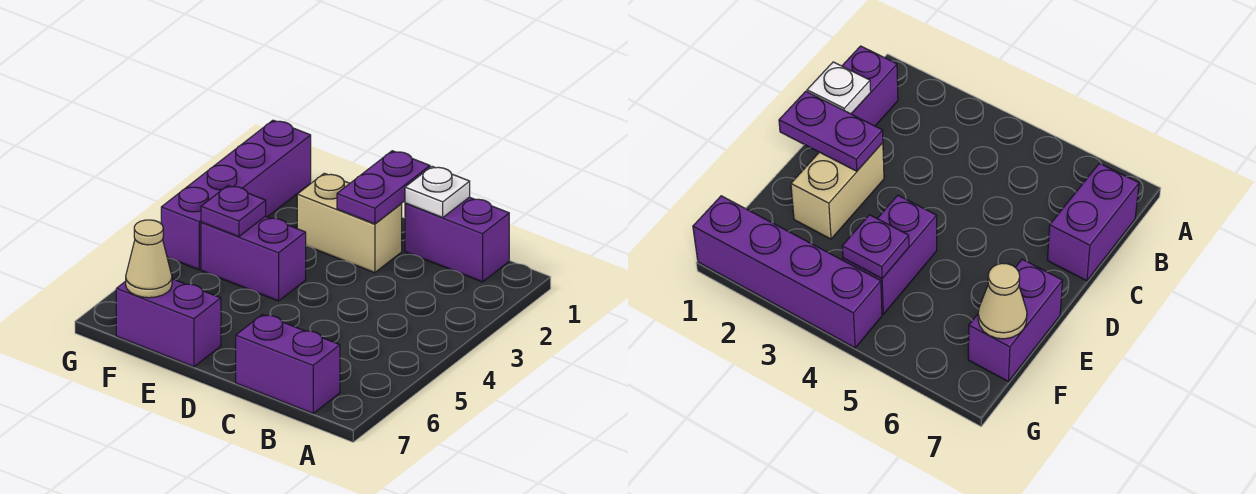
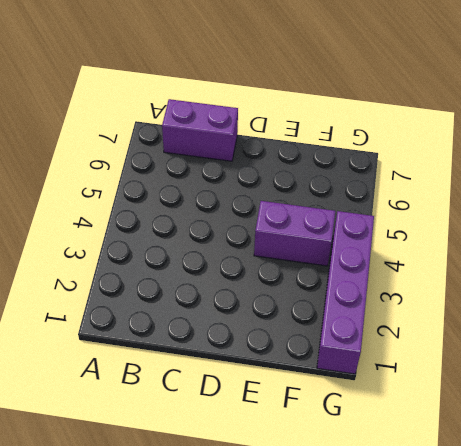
none -> purple brick B1:C1 level 1
none -> tan brick D2:E2 level 1

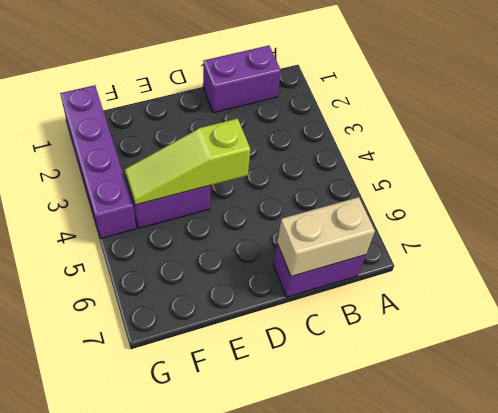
tan brick B7:C7 level 2 -> tan brick D2:E2 level 1
lime slope D4:F4 level 2 top D -> purple plate F4 level 2
none -> purple brick E7:F7 level 1
none -> white plate C1 level 2

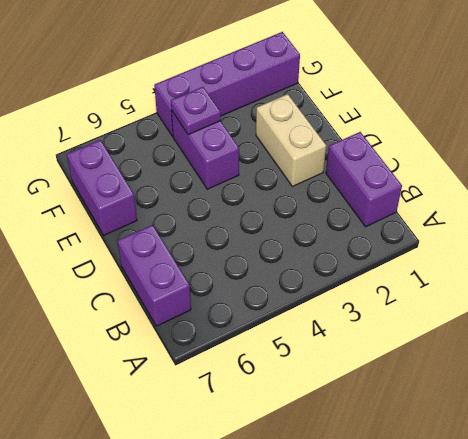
none -> white plate C1 level 2
none -> purple plate D1:D2 level 2

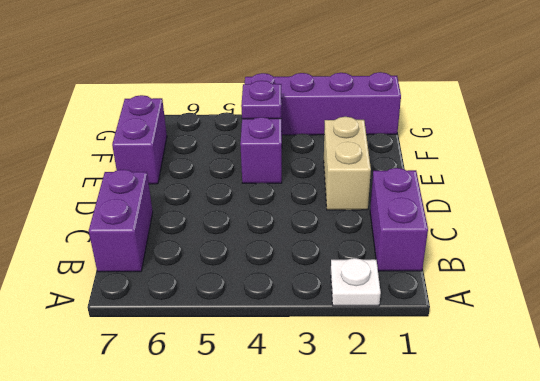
white plate A2 level 1 -> white plate C1 level 2
none -> purple plate D1:D2 level 2
none -> tan cone F7 level 2

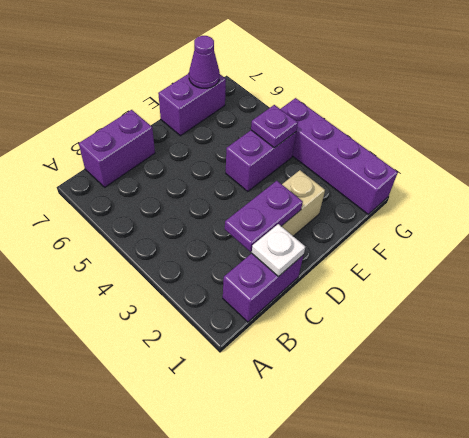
purple plate C2:D2 level 2 -> purple plate D1:D2 level 2
purple cone F7 level 2 -> tan cone F7 level 2

